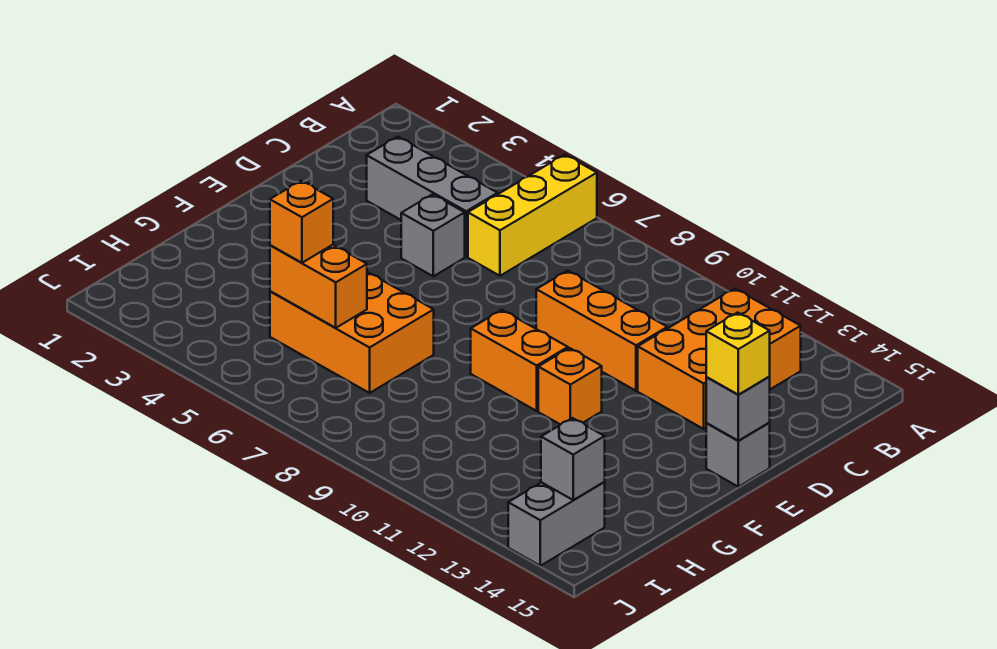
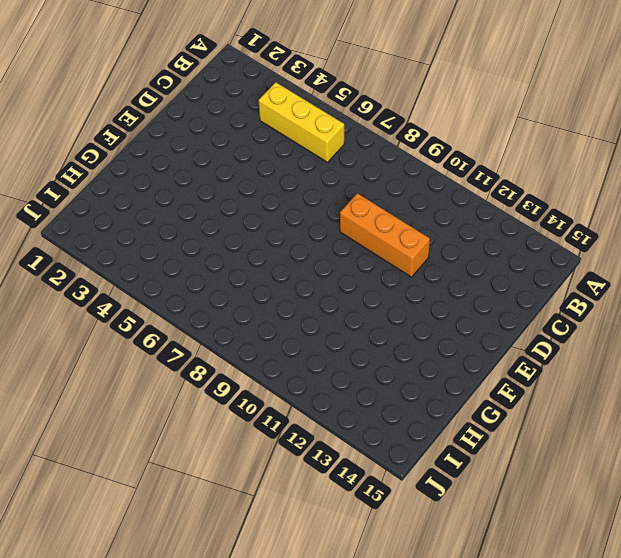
yellow brick B4:B6 level 1 -> yellow brick A6:C6 level 1
none -> orange brick B12:D13 level 1
none -> grey brick C3:C5 level 1
none -> grey brick D5 level 1

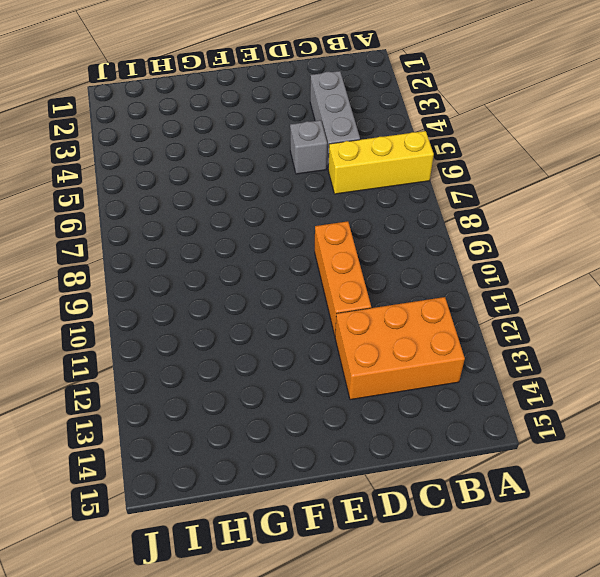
none -> grey brick E15 level 1
none -> orange brick F9:F10 level 1
none -> orange brick F11 level 1

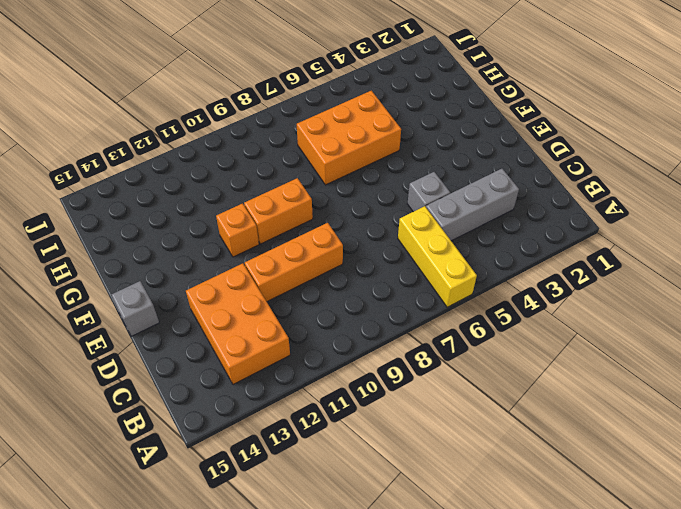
none -> grey brick I14:J14 level 1
none -> grey brick E15 level 2
none -> orange brick H5:H6 level 2

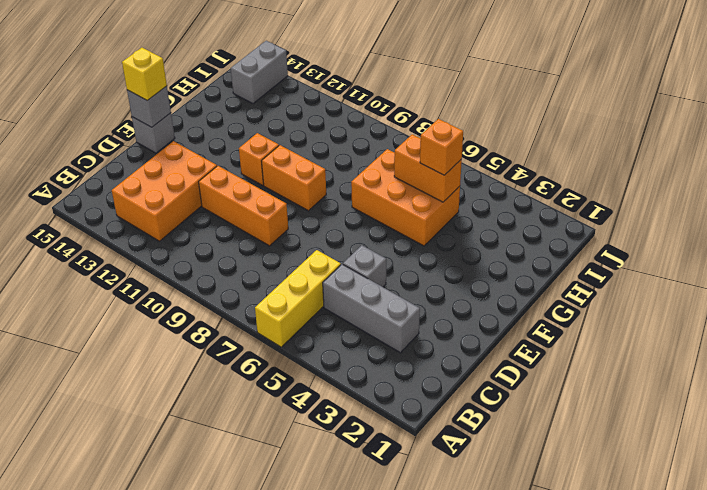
none -> grey brick I14 level 2

